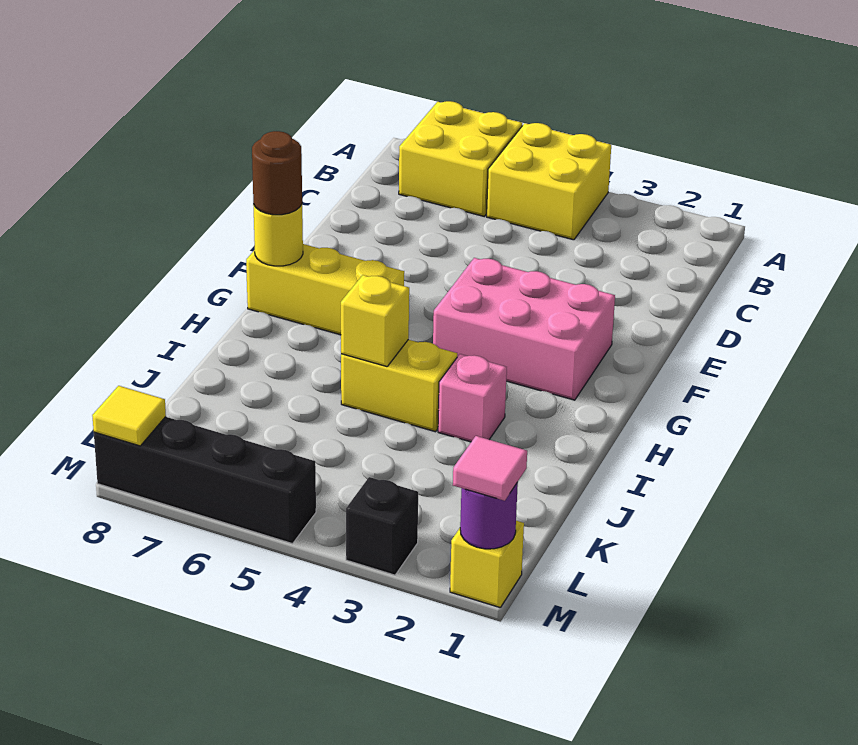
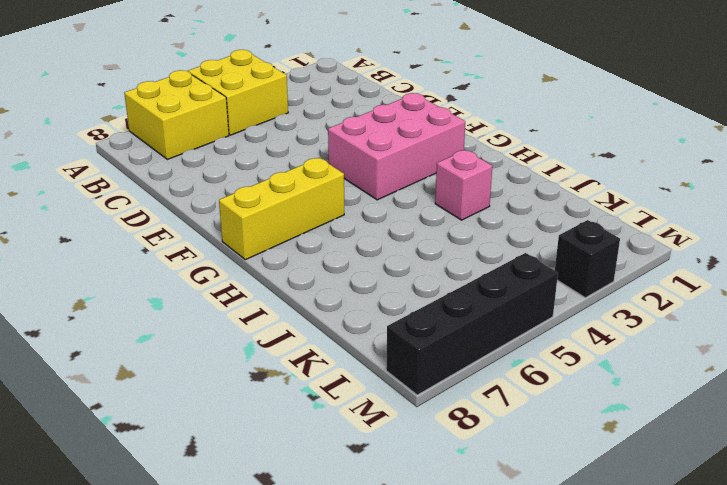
none -> yellow brick I4:I5 level 1
none -> yellow brick M1 level 1
none -> yellow round brick G8 level 2

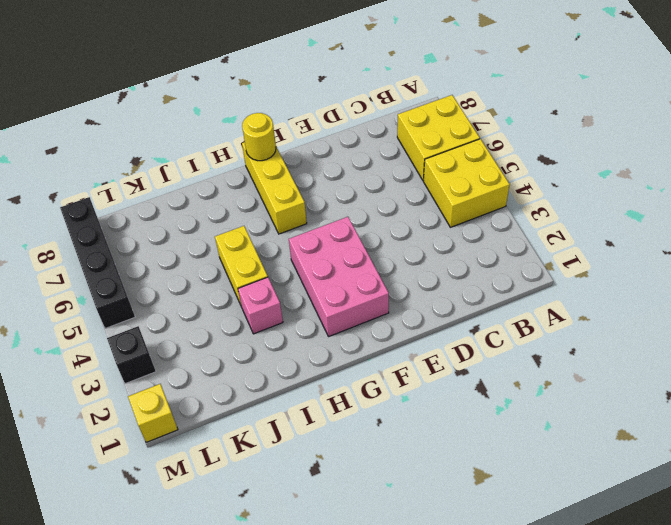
none -> yellow brick I5 level 2
none -> purple round brick M1 level 2
none -> yellow tile M8 level 2

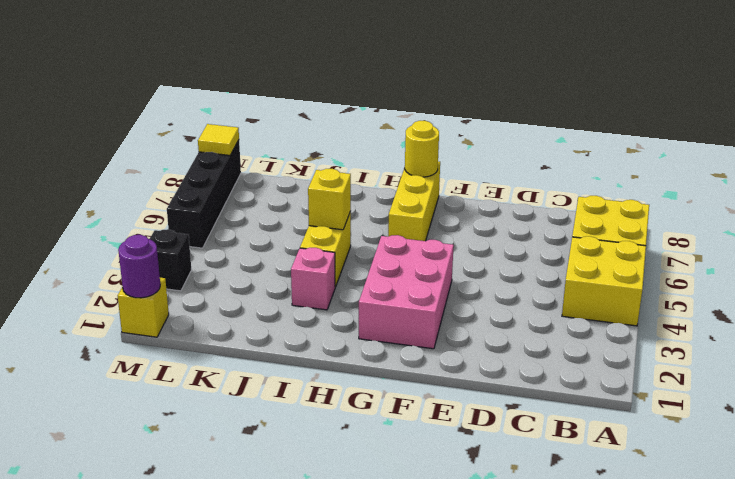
none -> brown round brick G8 level 3
none -> pink tile M1 level 3

